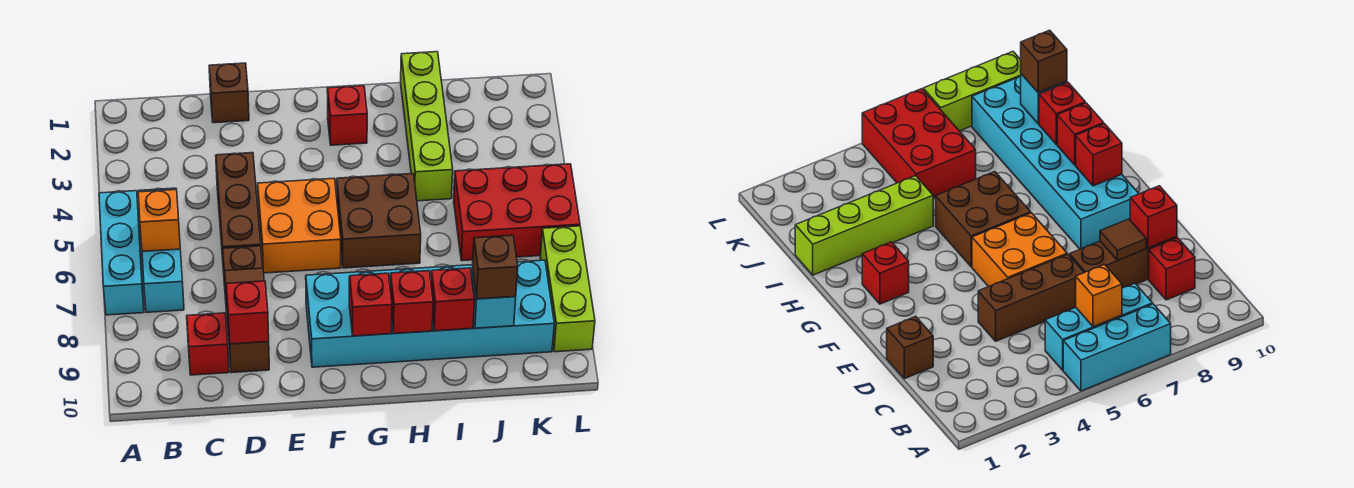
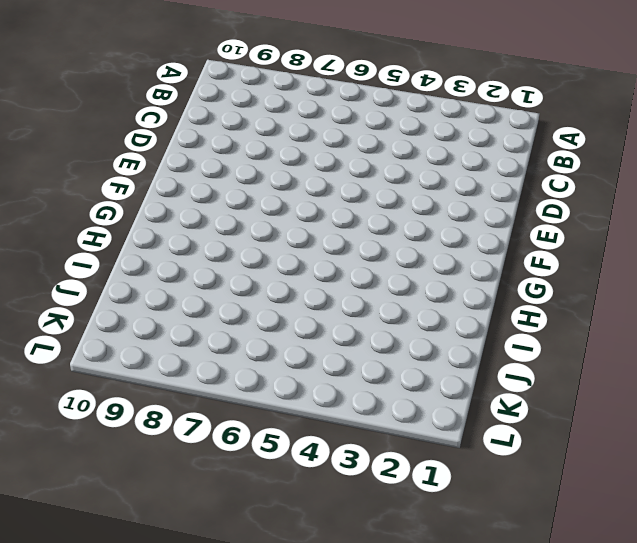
none -> cyan brick A5:A7 level 1
none -> cyan brick B5:B7 level 1
none -> red brick C9 level 1

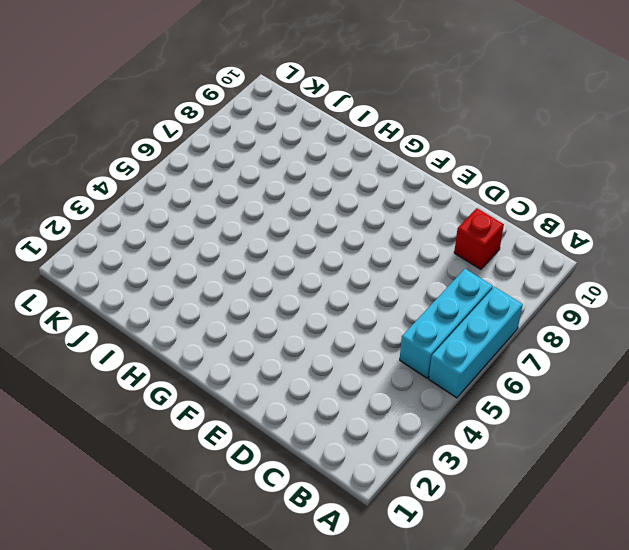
none -> brown brick D1 level 1
none -> brown brick D4:D6 level 1
none -> brown brick D7:D9 level 1

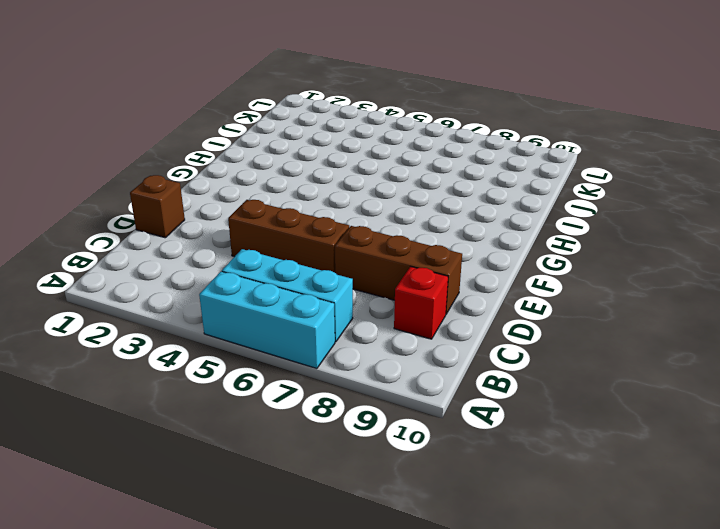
none -> orange brick E5:F6 level 1
none -> cyan brick F8:K9 level 1
none -> red brick G2 level 1

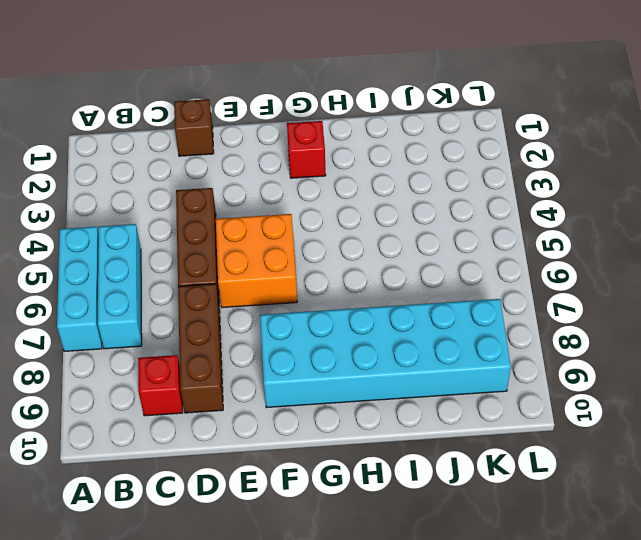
none -> brown brick G5:H6 level 1
none -> lime brick I1:I4 level 1
none -> red brick J5:L6 level 1

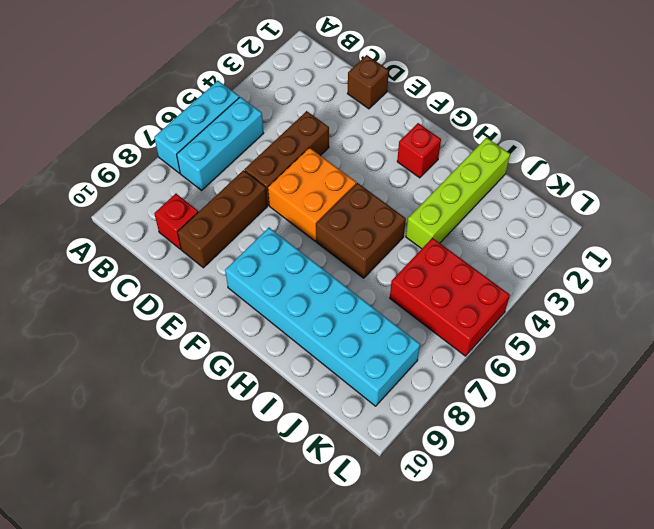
none -> lime brick L7:L9 level 1
none -> orange brick B6 level 2
none -> brown tile D8 level 2

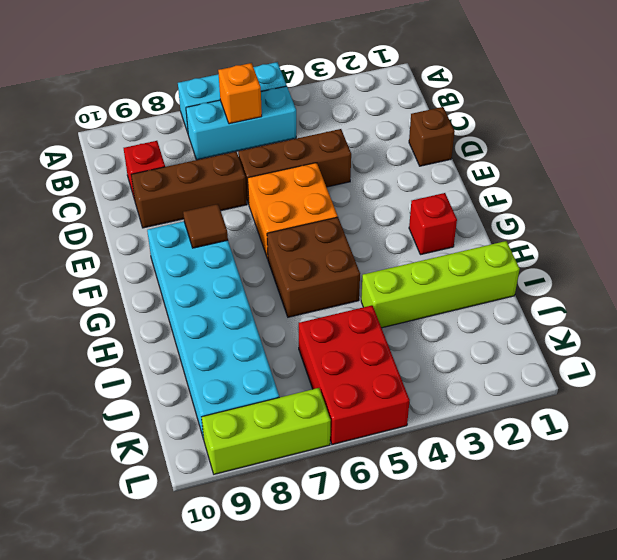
brown tile F8 level 2 -> brown tile D8 level 2
none -> red brick D9 level 2
none -> red brick G9 level 2
none -> red brick H9 level 2

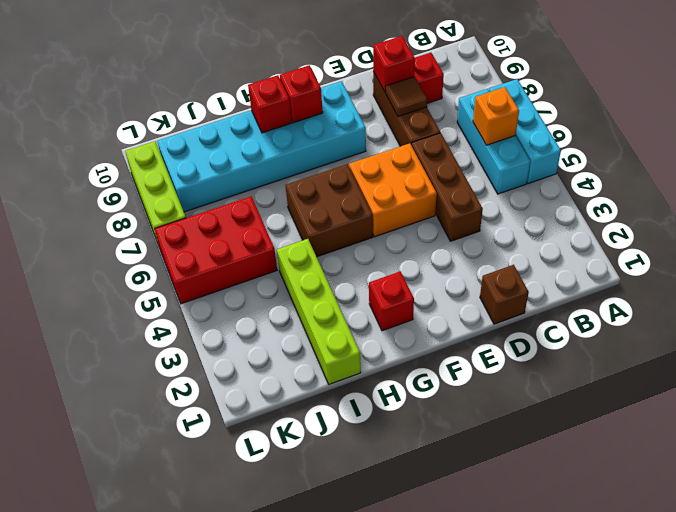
none -> red brick I9 level 2
none -> cyan brick J9 level 2
none -> brown brick J9 level 3

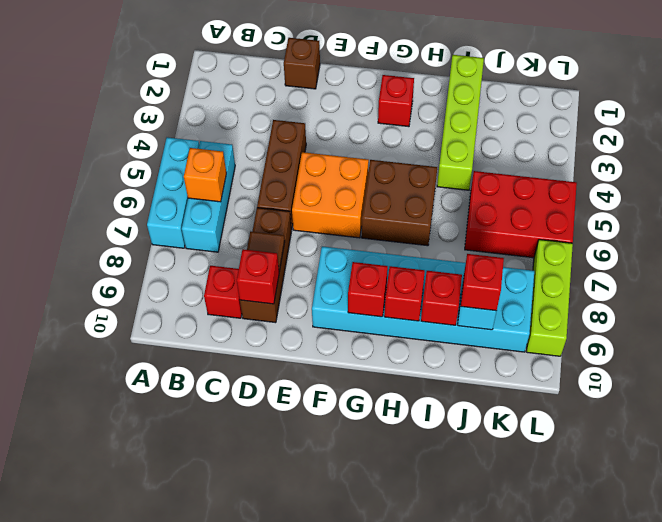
red brick J9 level 3 -> brown brick J9 level 3

